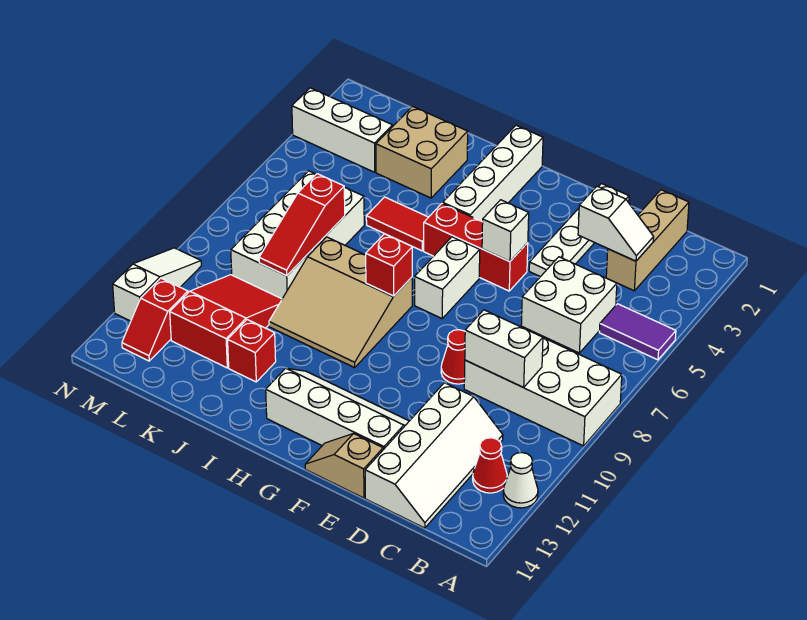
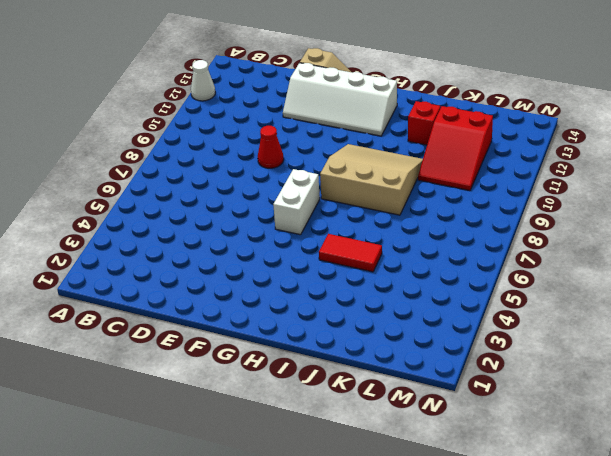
none -> purple tile A5:B5 level 1
none -> white brick A8:D9 level 1
none -> red cone B12 level 1

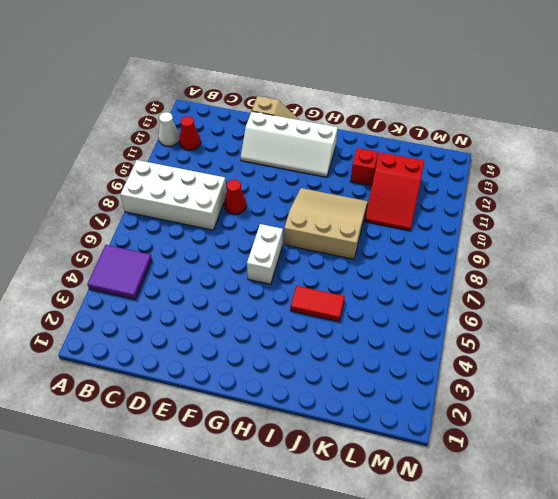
purple tile A4:B5 level 1 -> purple tile A5:B5 level 1
none -> tan brick C1:C3 level 1
none -> white brick C5:D6 level 1
none -> white slope C11:D14 level 1 top D

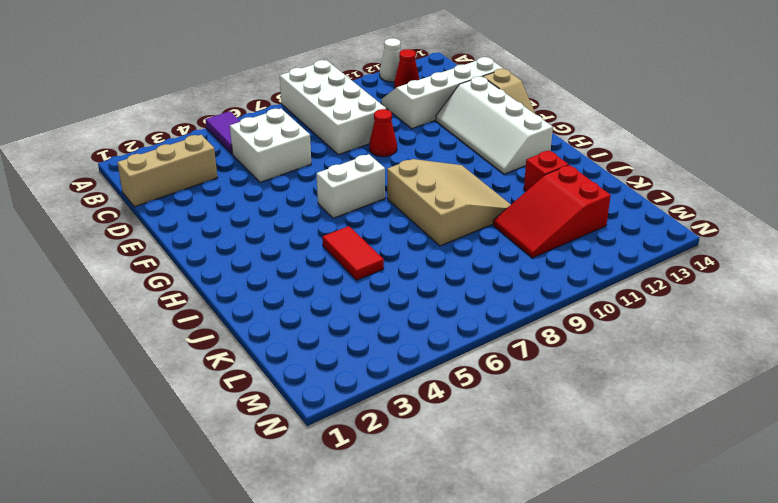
none -> white plate E1:E4 level 1
none -> red brick F5:H5 level 1
none -> white brick H1:H4 level 1

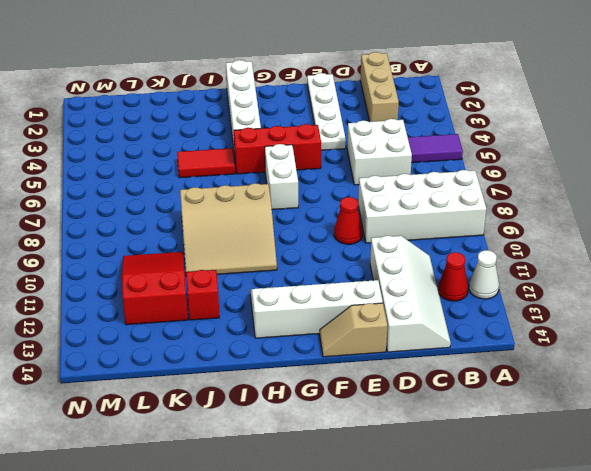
none -> tan brick J2:K3 level 1
none -> white brick K6:L9 level 1
none -> white brick L3:N3 level 1

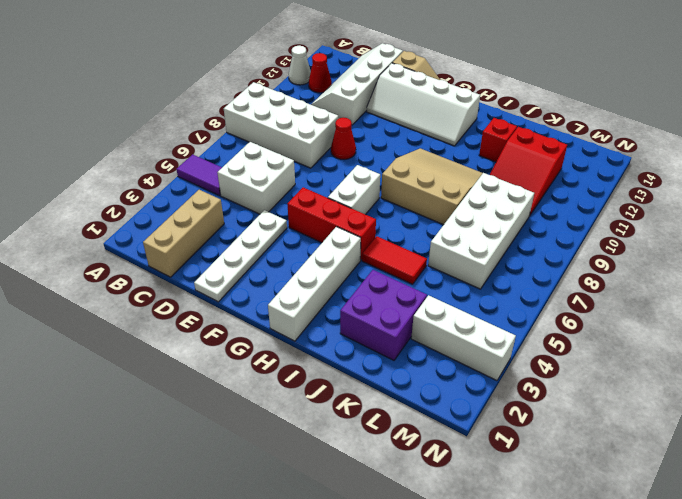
purple brick J2:K3 level 1 -> tan brick J2:K3 level 1
none -> red slope M12:M13 level 1 top 12
none -> white slope N10:N12 level 1 top 12
none -> white slope C3:D3 level 2 top D

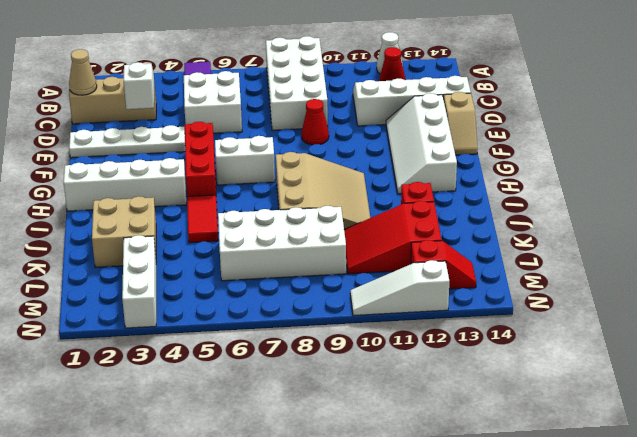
tan cone C1 level 2 -> none
none -> white brick C9:D9 level 2
none -> white brick F5 level 2
none -> red brick H8 level 2

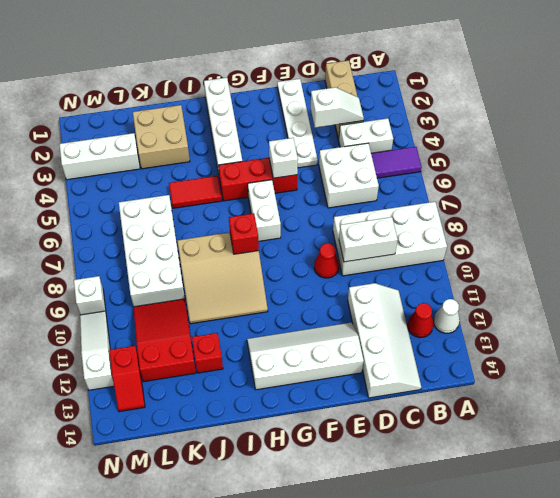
white brick B4:C4 level 1 -> none
white brick N9 level 1 -> none
none -> tan slope E14:F14 level 1 top E
none -> red slope K7:K9 level 2 top 7

